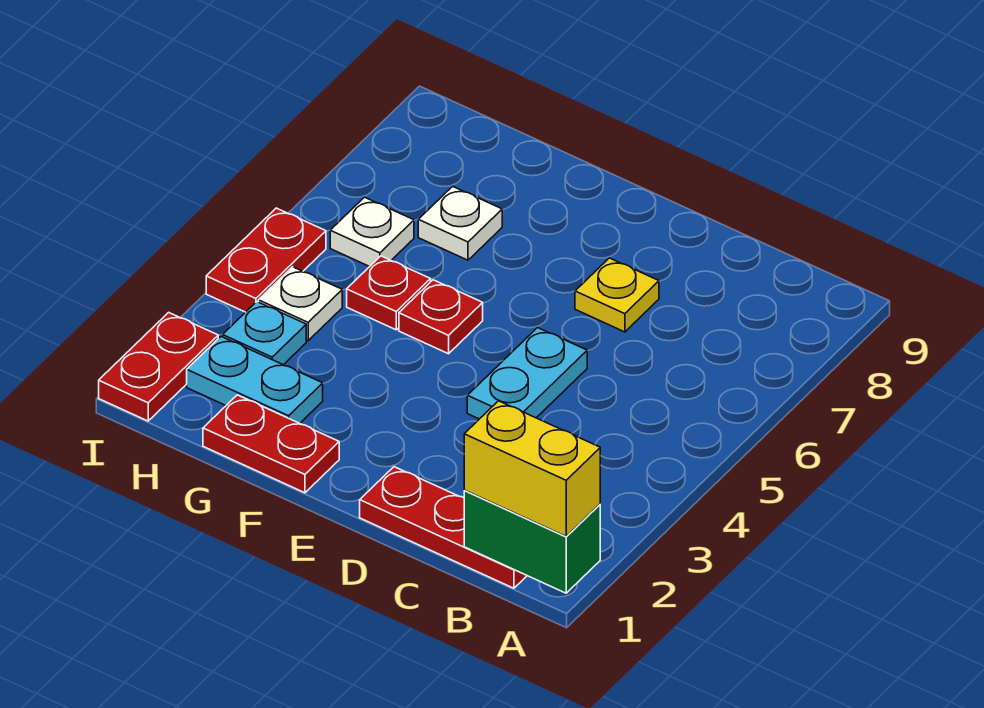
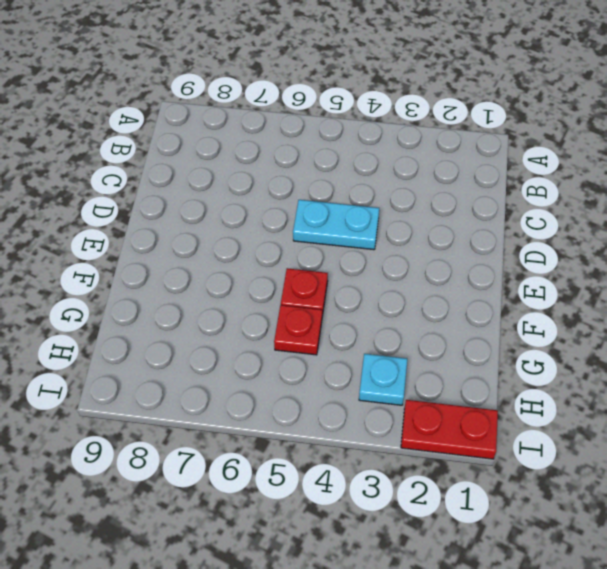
none -> red plate B1:D1 level 1
none -> yellow plate D7 level 1
none -> red plate F1:G1 level 1

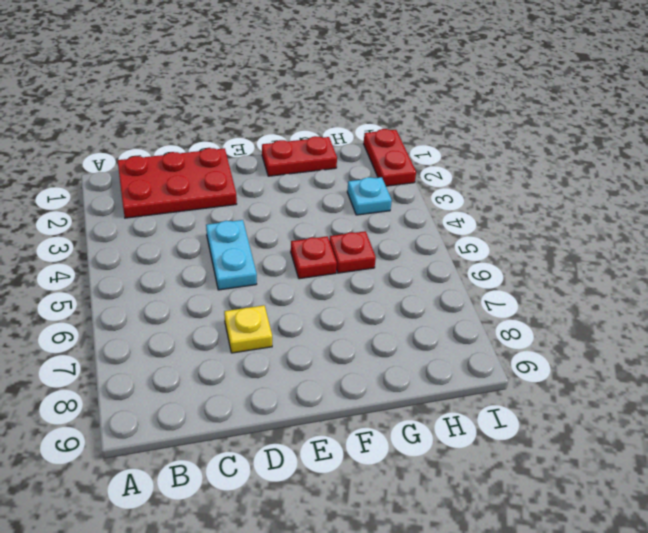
red plate B1:D2 level 1 -> red plate B1:D1 level 1
none -> cyan plate G2:H2 level 1
none -> white plate G7 level 1
none -> white plate H4 level 1

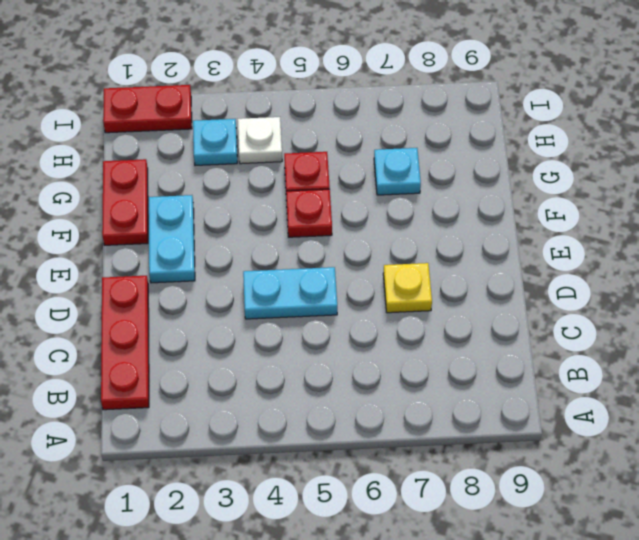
cyan plate E2:F2 level 1 -> cyan plate G2:H2 level 1
cyan plate G7 level 1 -> white plate G7 level 1
none -> white plate H6 level 1
none -> red plate I4:I5 level 1
none -> green brick A1:B1 level 2

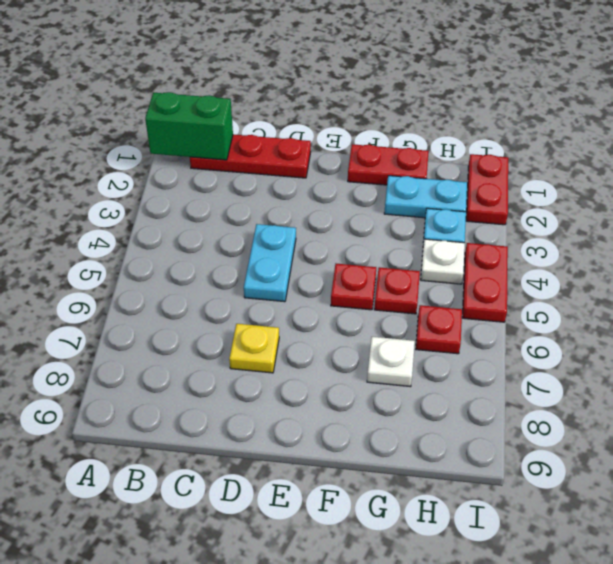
red plate H6 level 1 -> white plate H6 level 1
none -> yellow brick A1:B1 level 3

